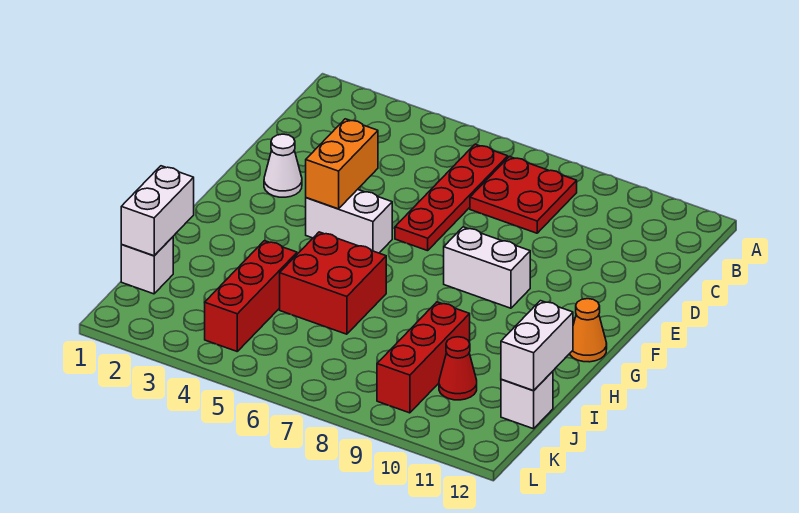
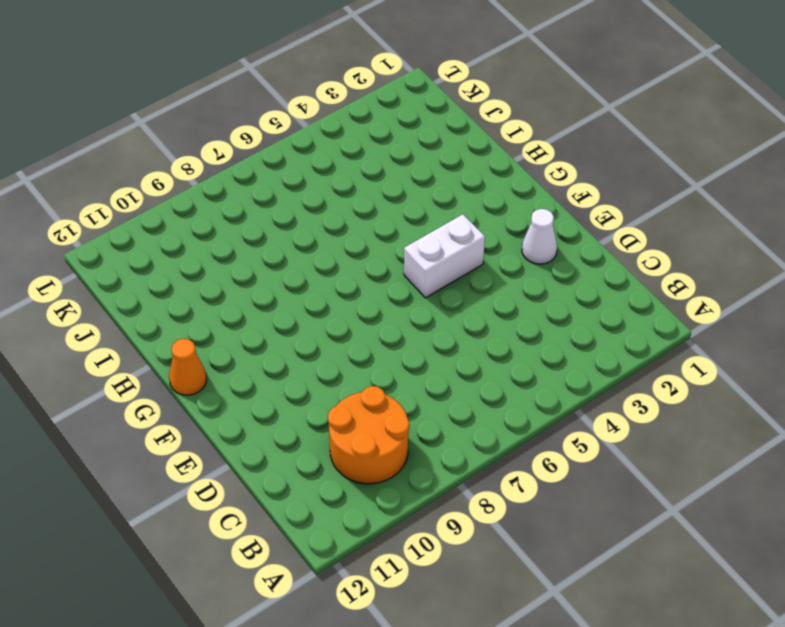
orange round brick B9:C10 level 1 -> none
none -> red plate B6:E6 level 1
none -> red plate B7:C8 level 1
none -> white brick F8:F9 level 1

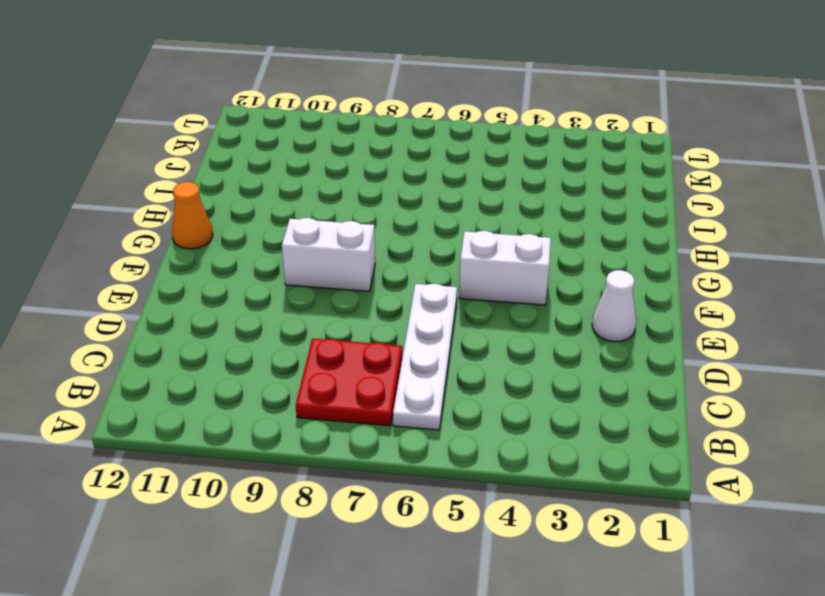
white plate B6:E6 level 1 -> red plate B6:E6 level 1
none -> red brick H5:I6 level 1
none -> red brick I4:K4 level 1
none -> red brick I9:K9 level 1

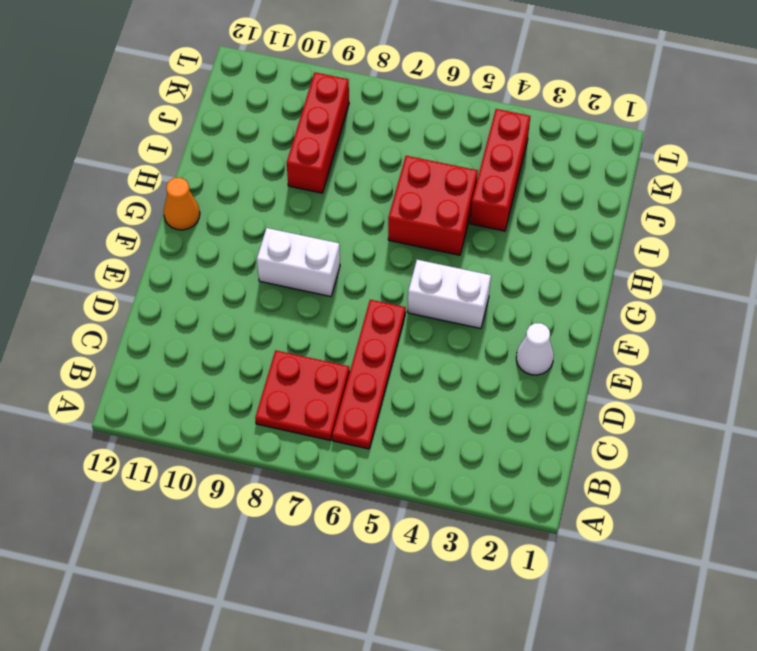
none -> white brick J1 level 1
none -> red cone J10 level 1
none -> white brick J12 level 1

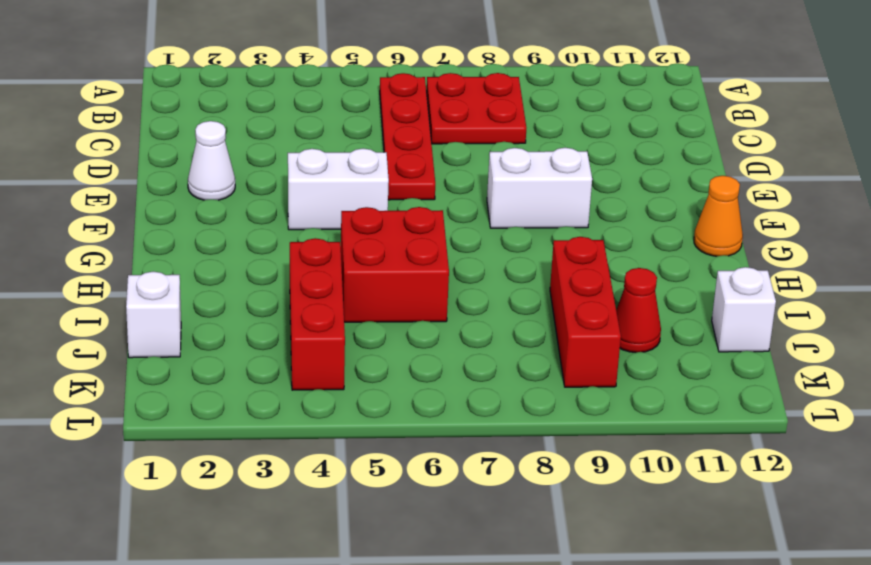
none -> orange brick E4:F4 level 2
none -> white brick I1:J1 level 2
none -> white brick I12:J12 level 2

